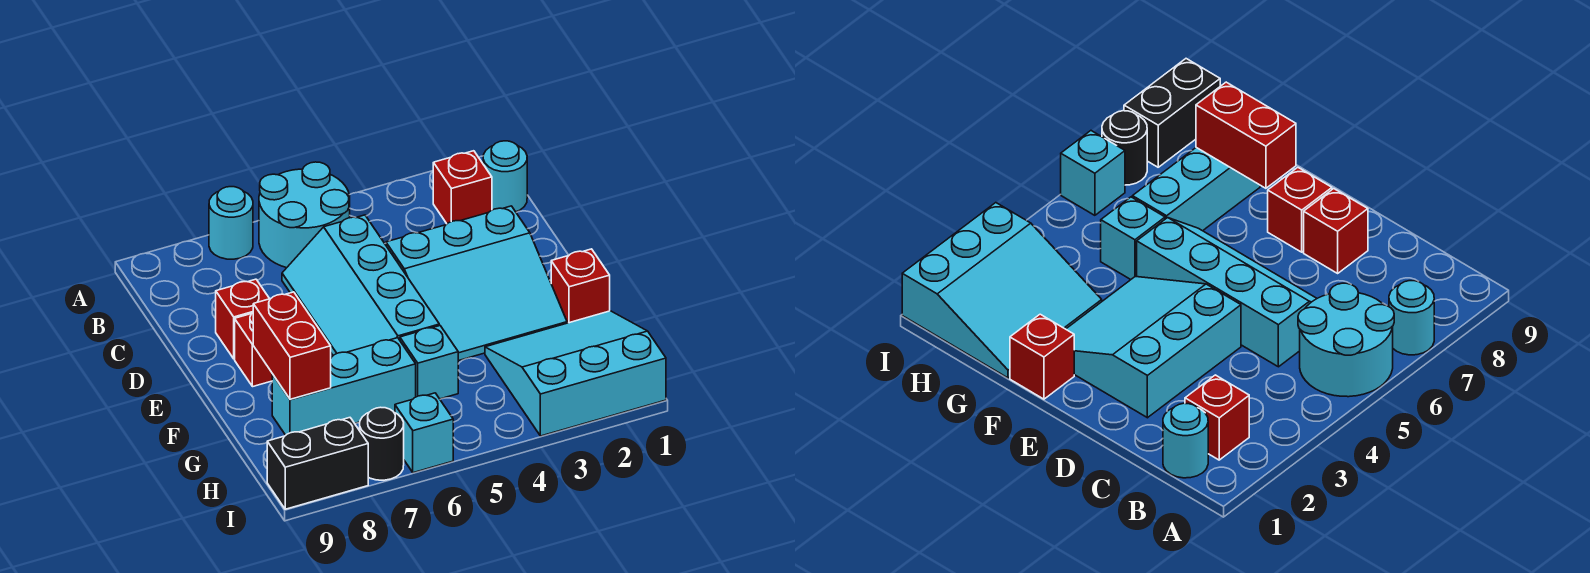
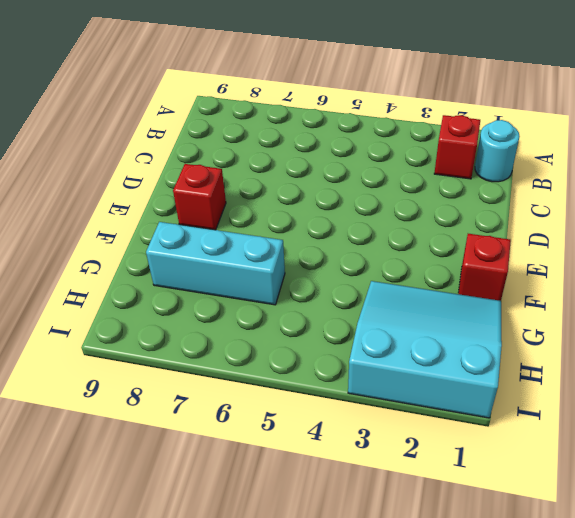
none -> cyan round brick A5:B6 level 1
none -> cyan round brick A7 level 1
none -> cyan slope C5:F6 level 1 top 5

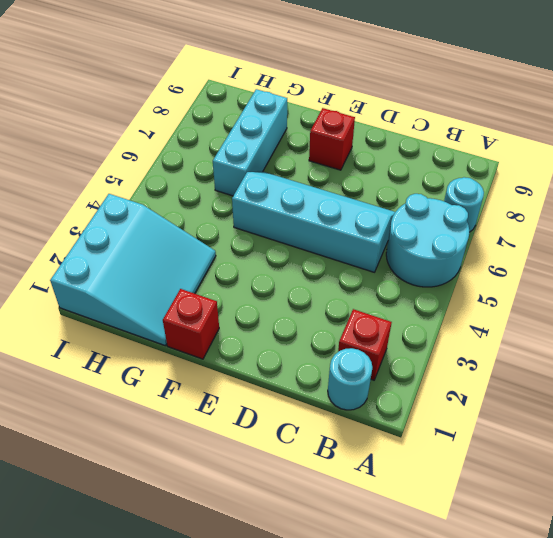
none -> cyan slope D2:F4 level 1 top D
none -> red brick D8 level 1
none -> cyan brick G5 level 1

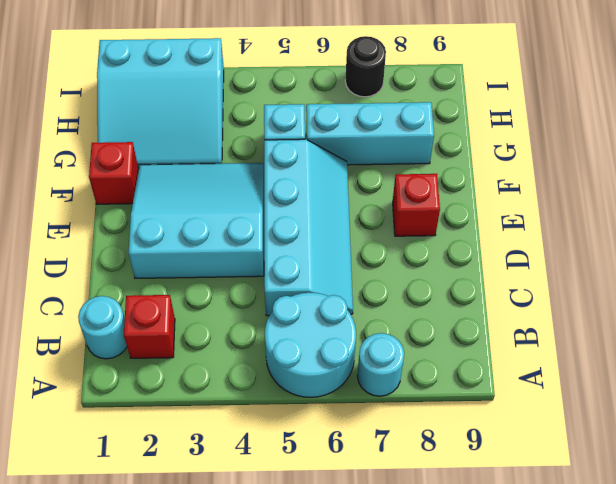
none -> red brick D8 level 1
none -> cyan brick I6 level 1
none -> black brick I8:I9 level 1

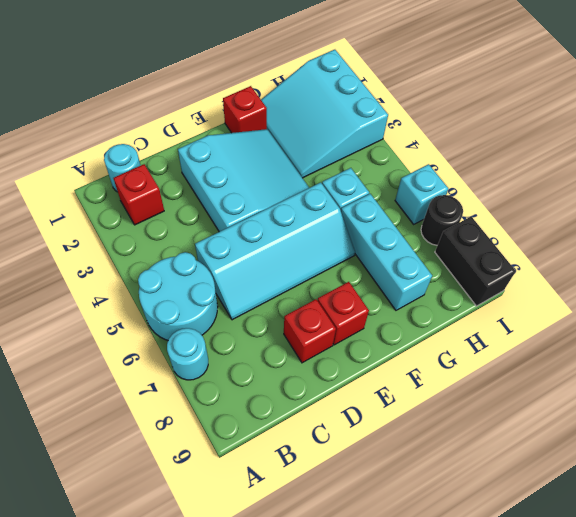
none -> red brick F8:G8 level 2

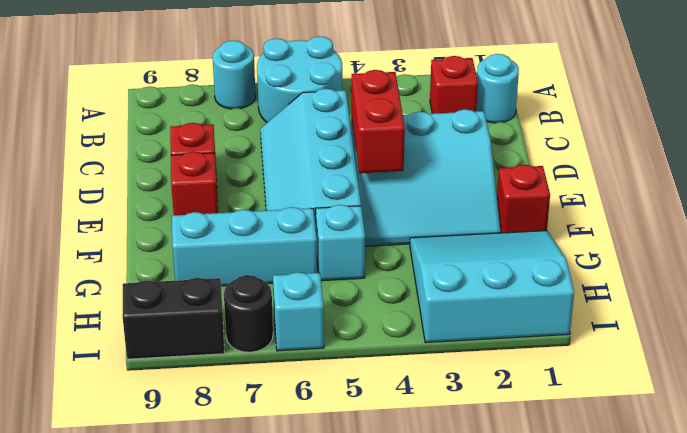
red brick D4:E4 level 2 -> red brick F8:G8 level 2

